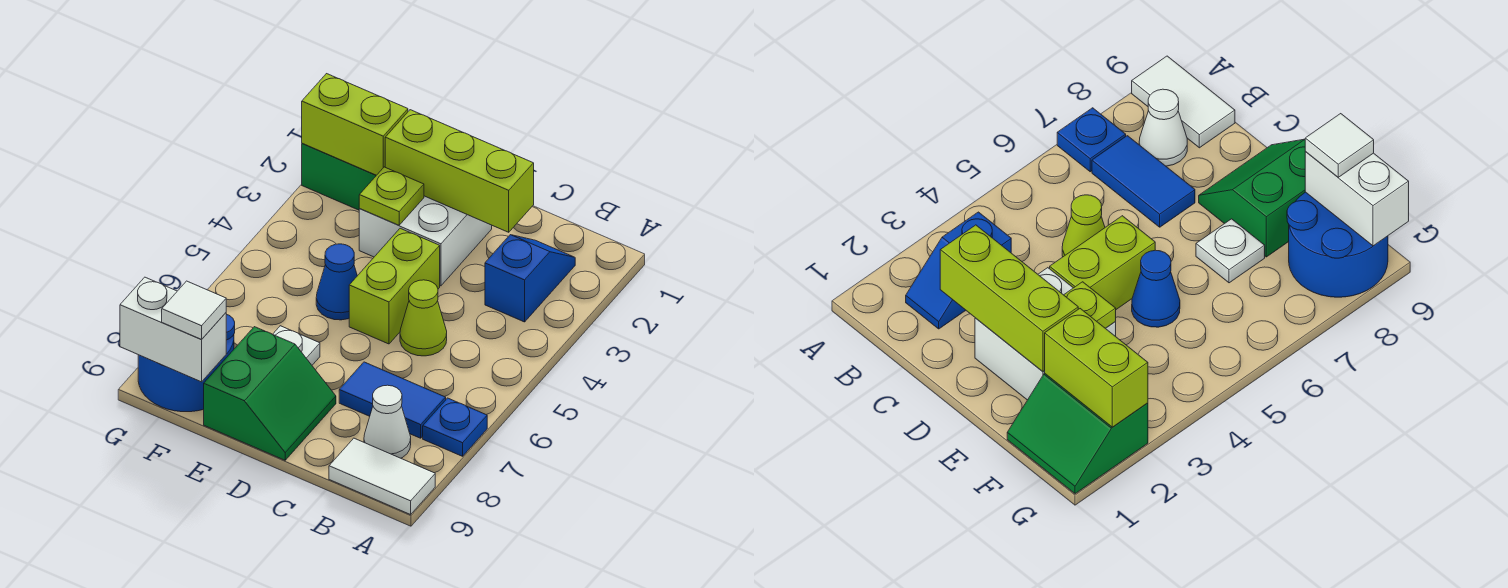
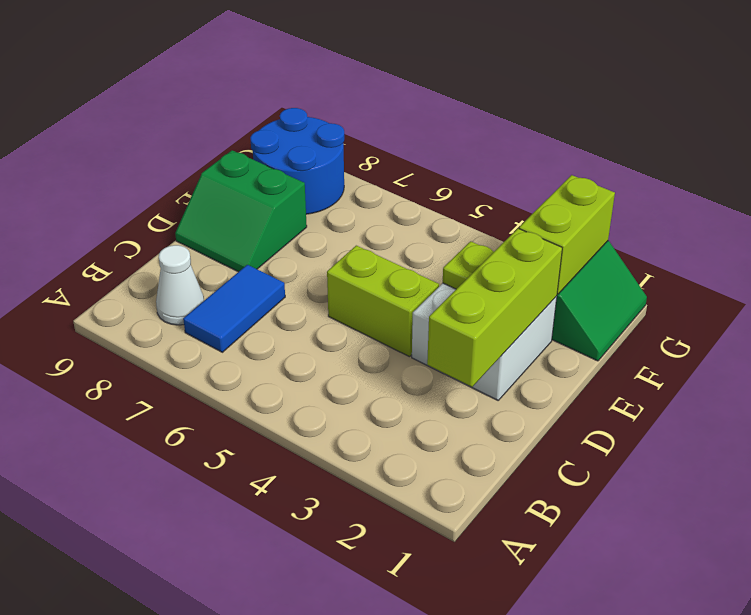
none -> blue plate A7 level 1
none -> white tile A9:B9 level 1
none -> blue slope B2:B3 level 1 top 3

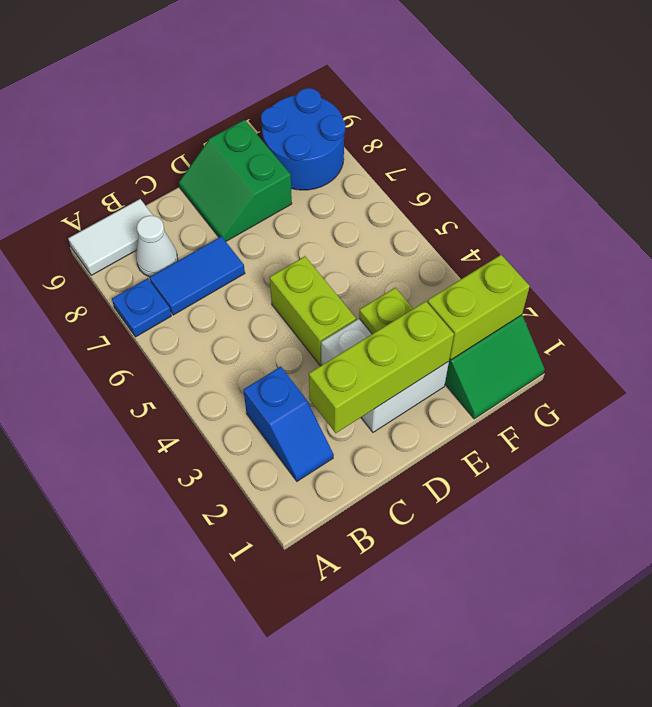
none -> lime cone C5 level 1
none -> blue cone E5 level 1
none -> white plate E7 level 1

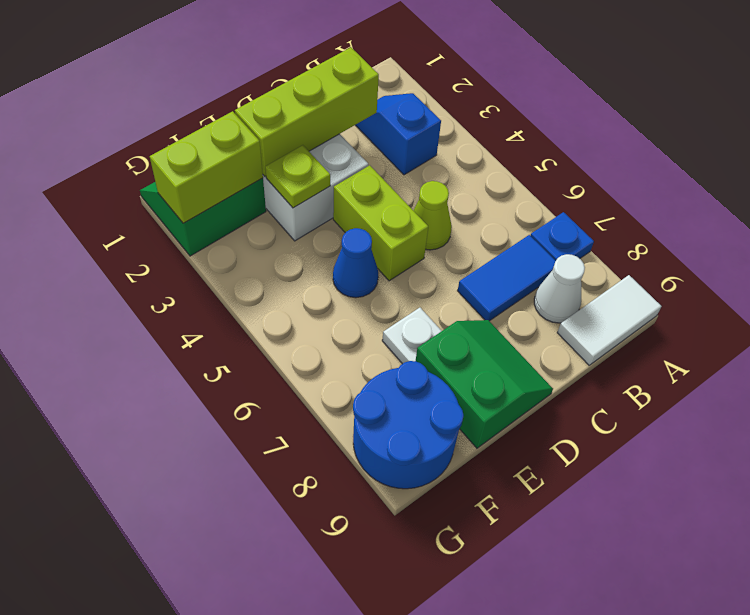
none -> white brick F9:G9 level 2
none -> white tile F9 level 3

